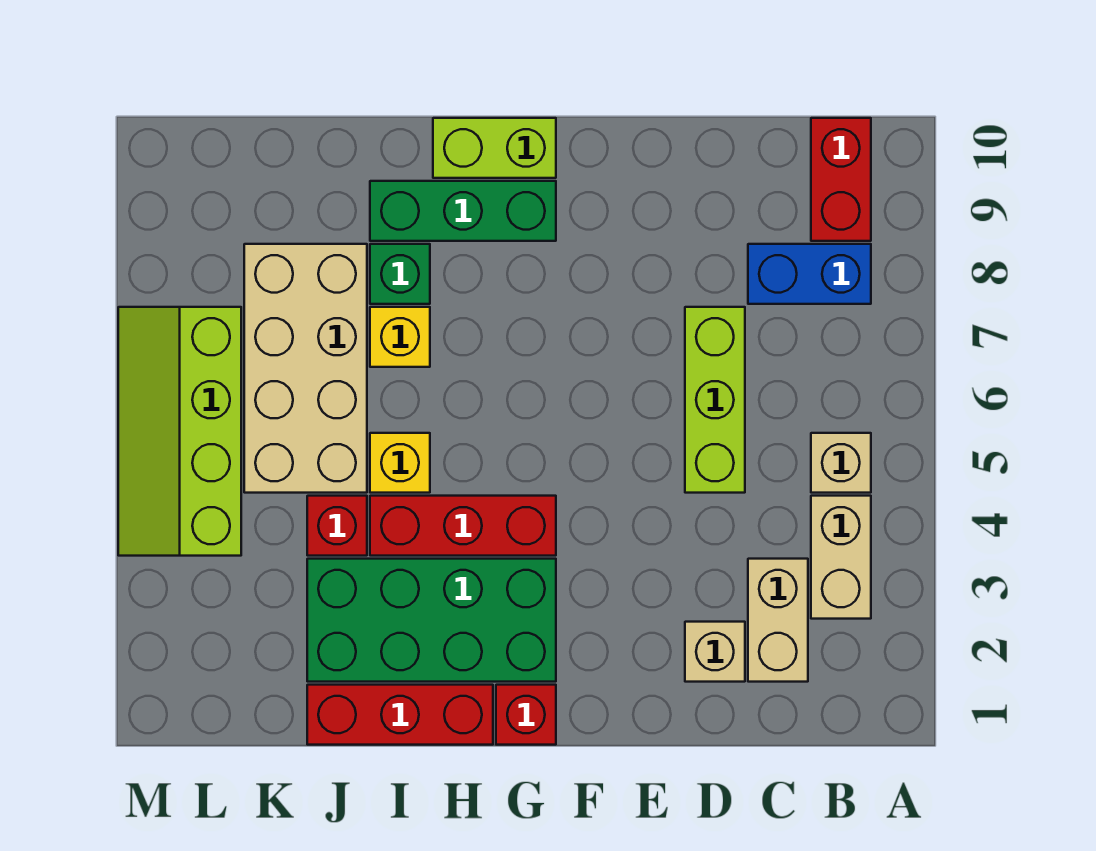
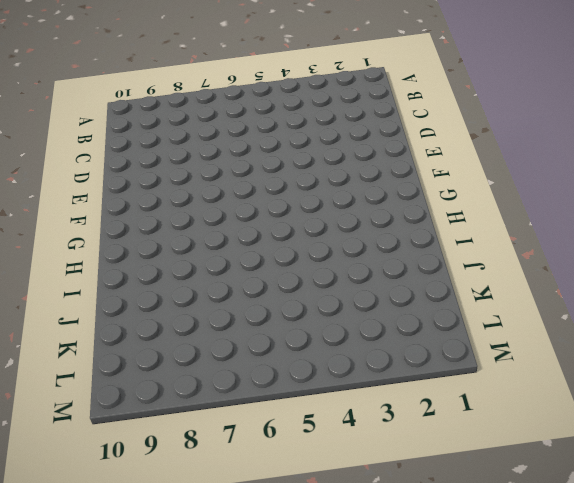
none -> tan brick B3:B4 level 1
none -> tan brick B5 level 1
none -> blue brick B8:C8 level 1

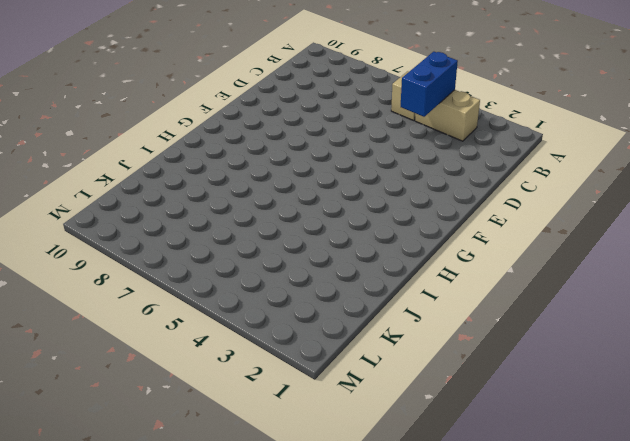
blue brick B4:C4 level 2 -> blue brick B8:C8 level 1
none -> red brick B9:B10 level 1
none -> tan brick C2:C3 level 1
none -> tan brick D2 level 1

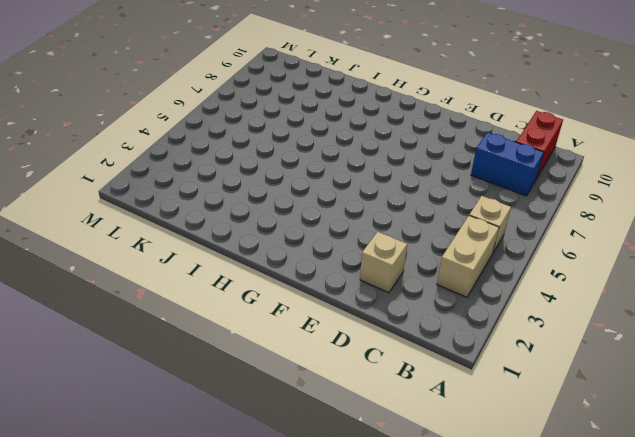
none -> tan brick C2:C3 level 1
none -> lime brick D5:D7 level 1
none -> red brick G1 level 1

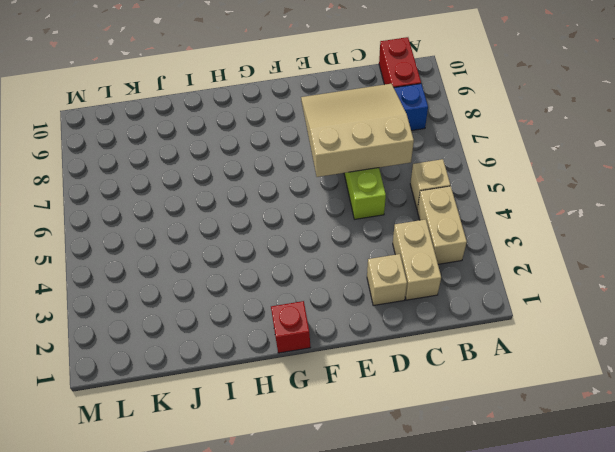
tan slope C6:E8 level 2 top 6 -> none
none -> green brick G2:J3 level 1
none -> red brick G4:I4 level 1
none -> green brick G9:I9 level 1

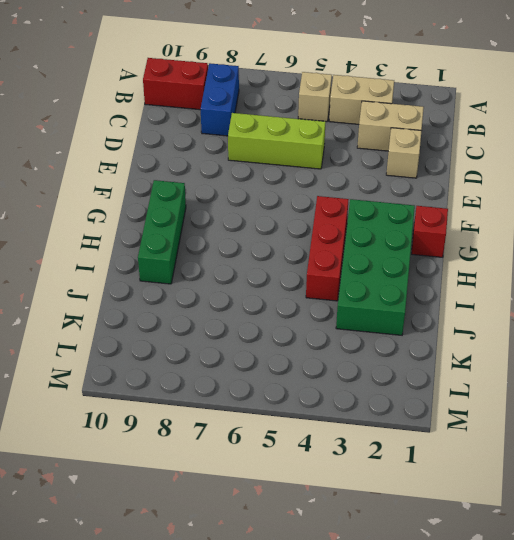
none -> lime brick G10:H10 level 1
none -> red brick H1:J1 level 1
none -> yellow brick I5 level 1

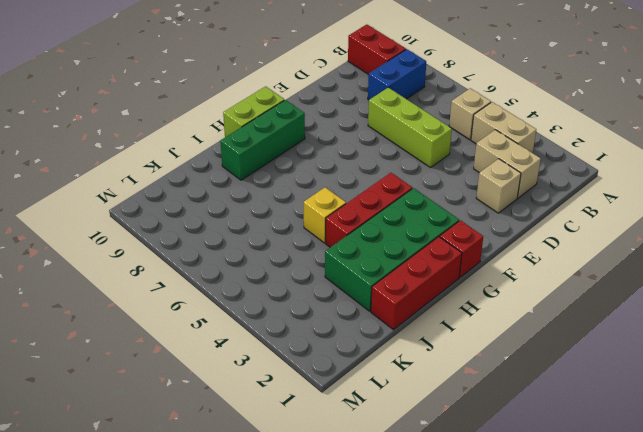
none -> yellow brick I7 level 1
none -> green brick I8 level 1
none -> red brick J4 level 1

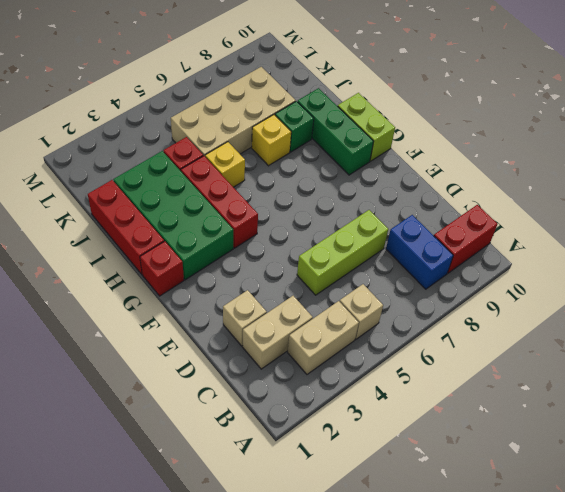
none -> lime slope L4:M7 level 1 top L

